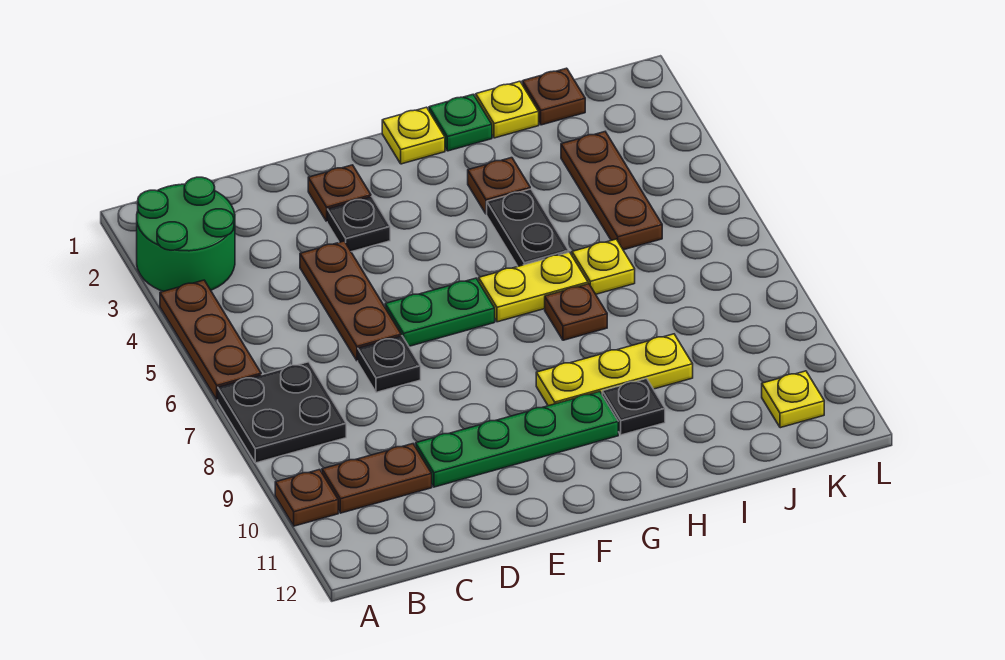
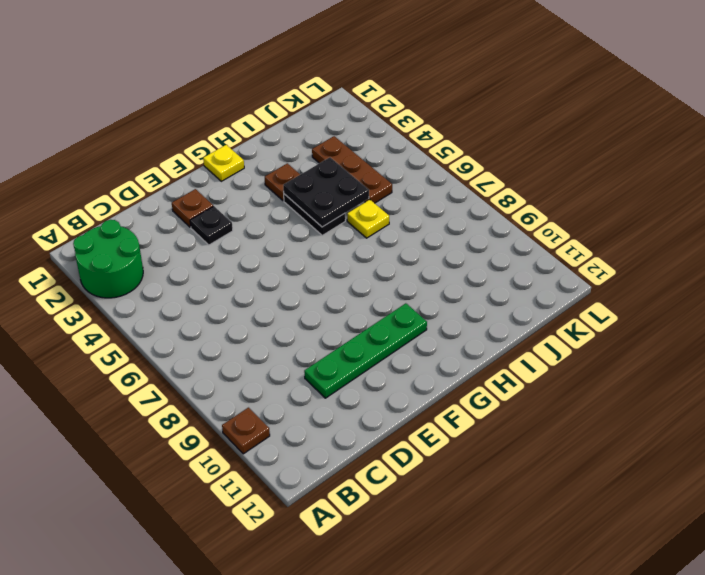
black plate H4:I5 level 2 -> black plate A7:B8 level 1
none -> brown plate A4:A6 level 1
none -> brown plate B10:C10 level 1
none -> brown plate D4:D6 level 1

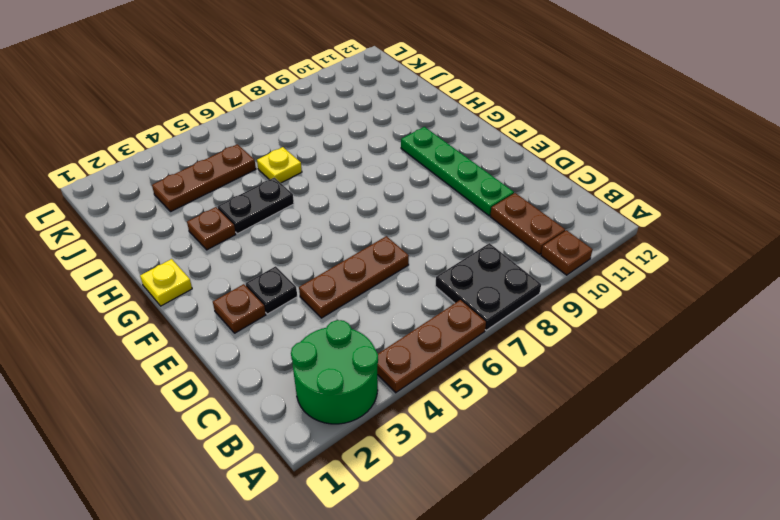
none -> black plate D7 level 1
none -> green plate E6:F6 level 1
none -> yellow plate G6:H6 level 1

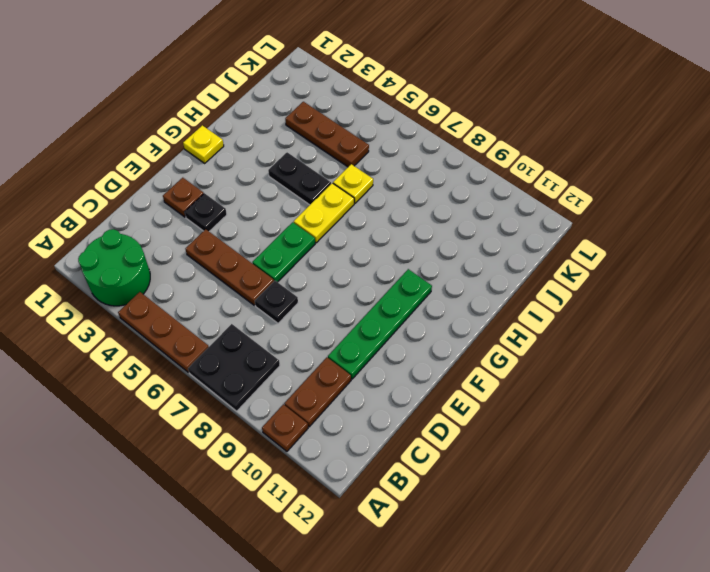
none -> yellow plate G9:I9 level 1
none -> green plate H1 level 1
none -> brown plate H3 level 1

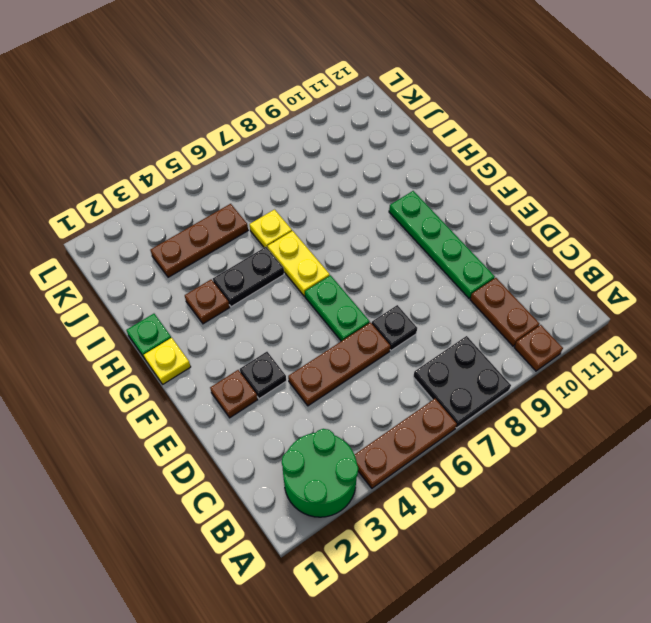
none -> yellow plate G9:I9 level 1
none -> brown plate H7 level 1
none -> black plate H10 level 1

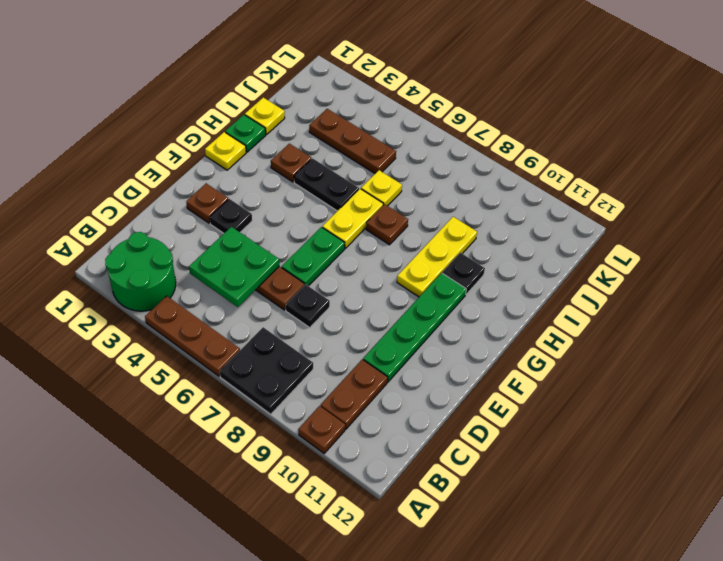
green plate C4:D5 level 2 -> none
none -> brown plate J1 level 1
none -> yellow plate K11 level 1

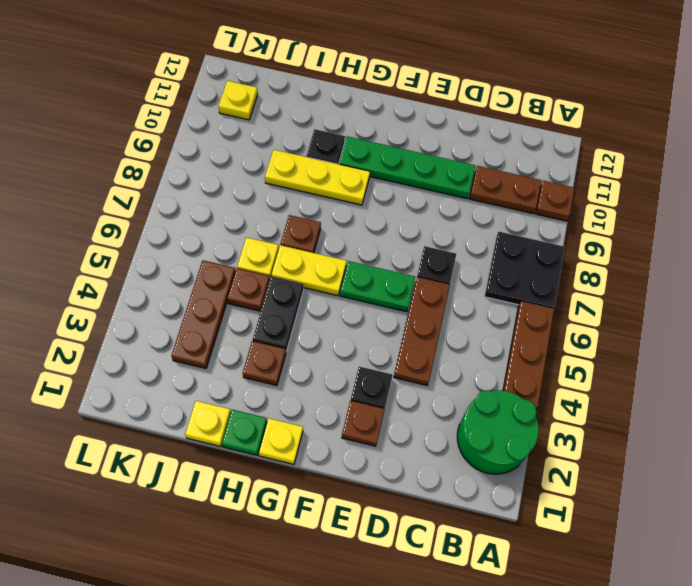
brown plate I5 level 1 -> brown plate J1 level 1

